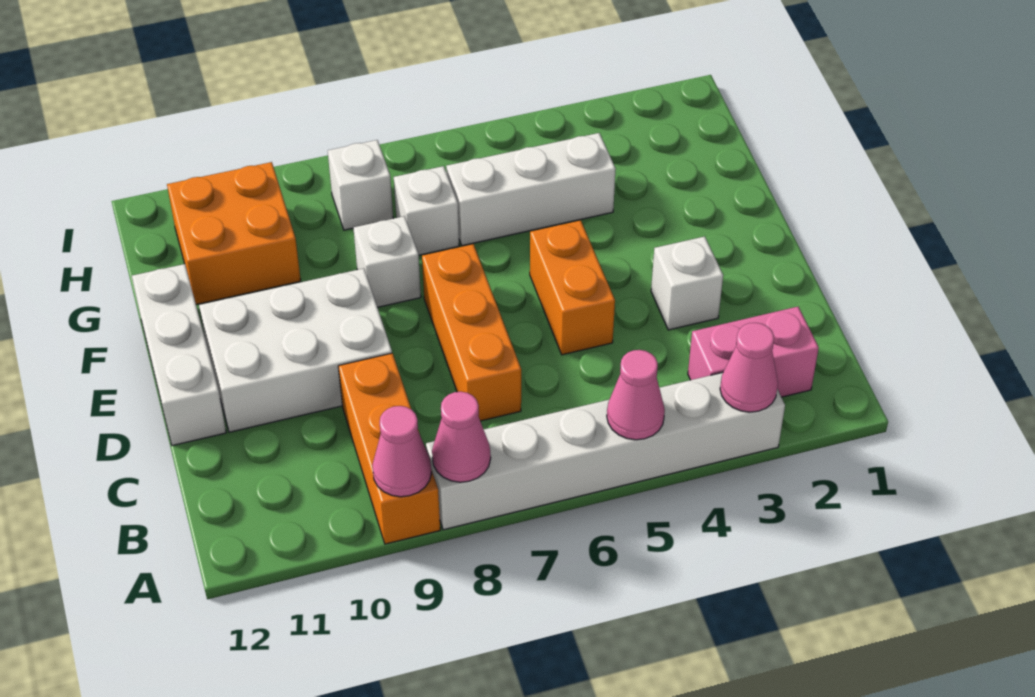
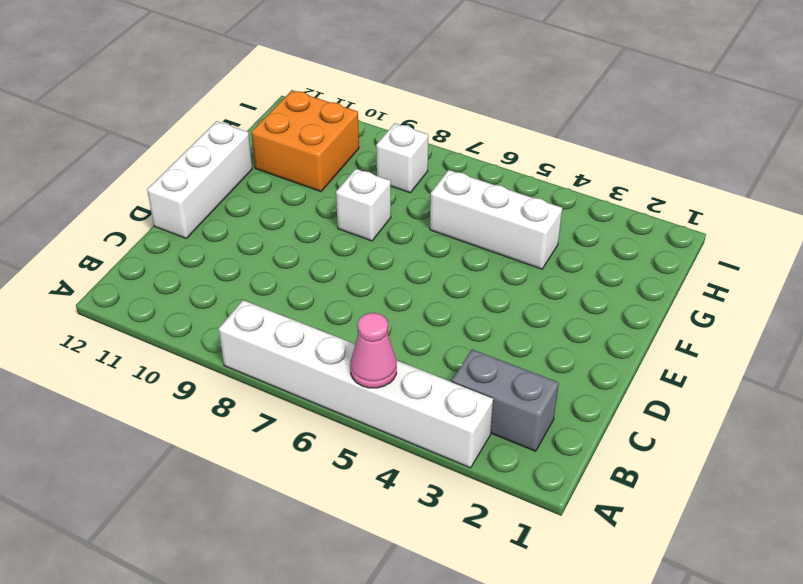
grey brick B2:B3 level 1 -> pink brick B2:B3 level 1
none -> orange brick A9:C9 level 1
none -> orange brick C7:E7 level 1
none -> white brick D3 level 1

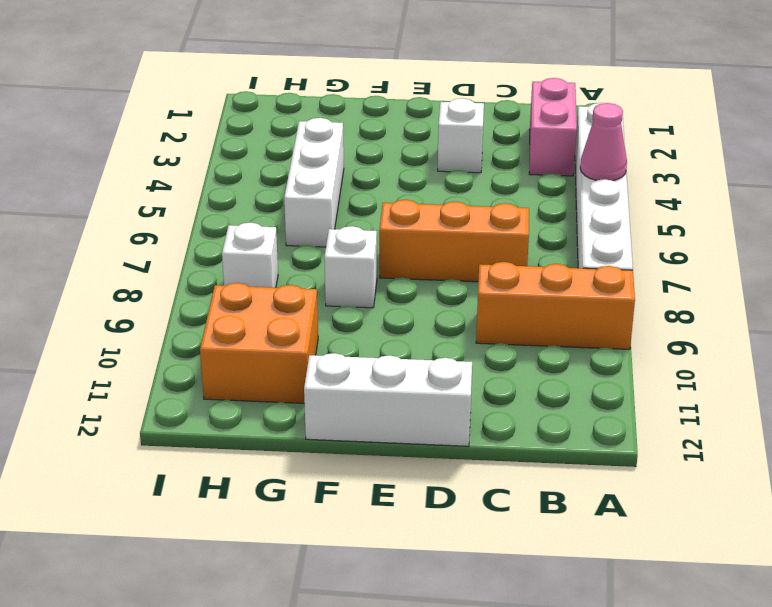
none -> orange brick D5:E5 level 1
none -> white brick D9:E11 level 1
none -> white brick G7 level 1

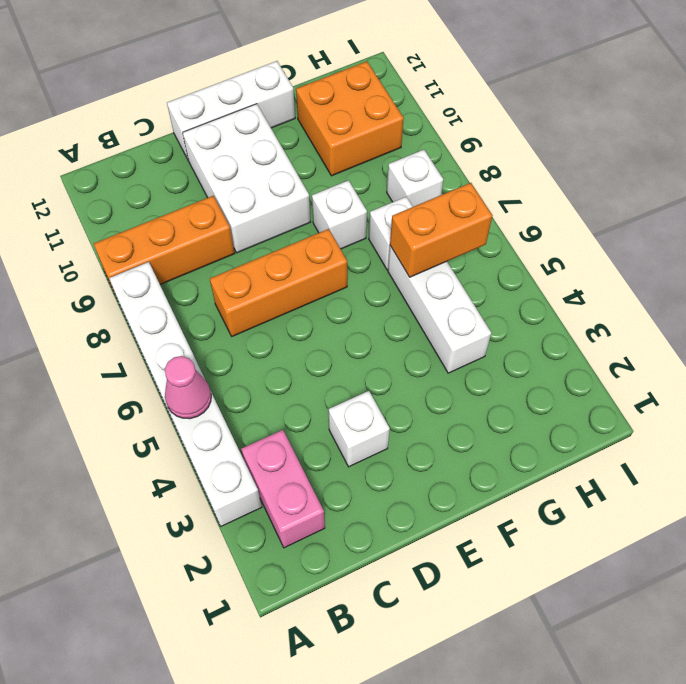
orange brick G6:H6 level 2 -> orange brick D5:E5 level 1
none -> pink cone A3 level 2
none -> pink cone A8 level 2
none -> pink cone A9 level 2

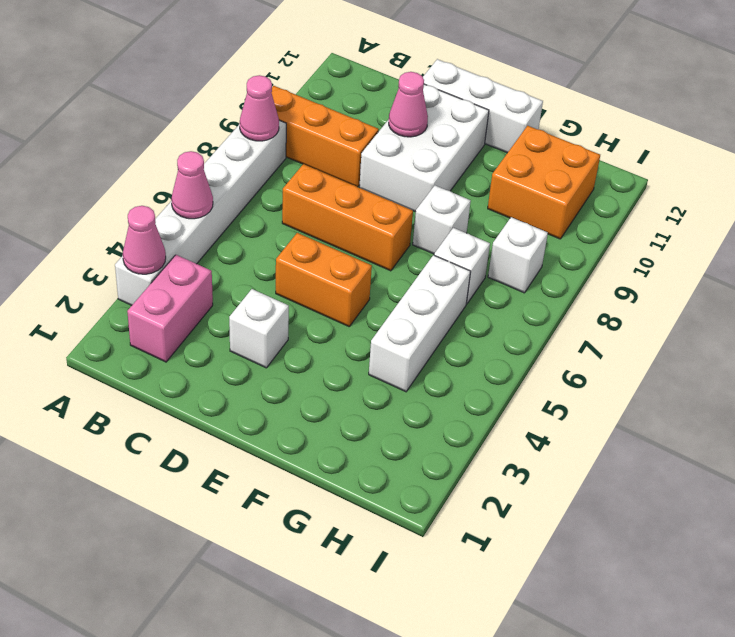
pink cone D10 level 2 -> pink cone A9 level 2

